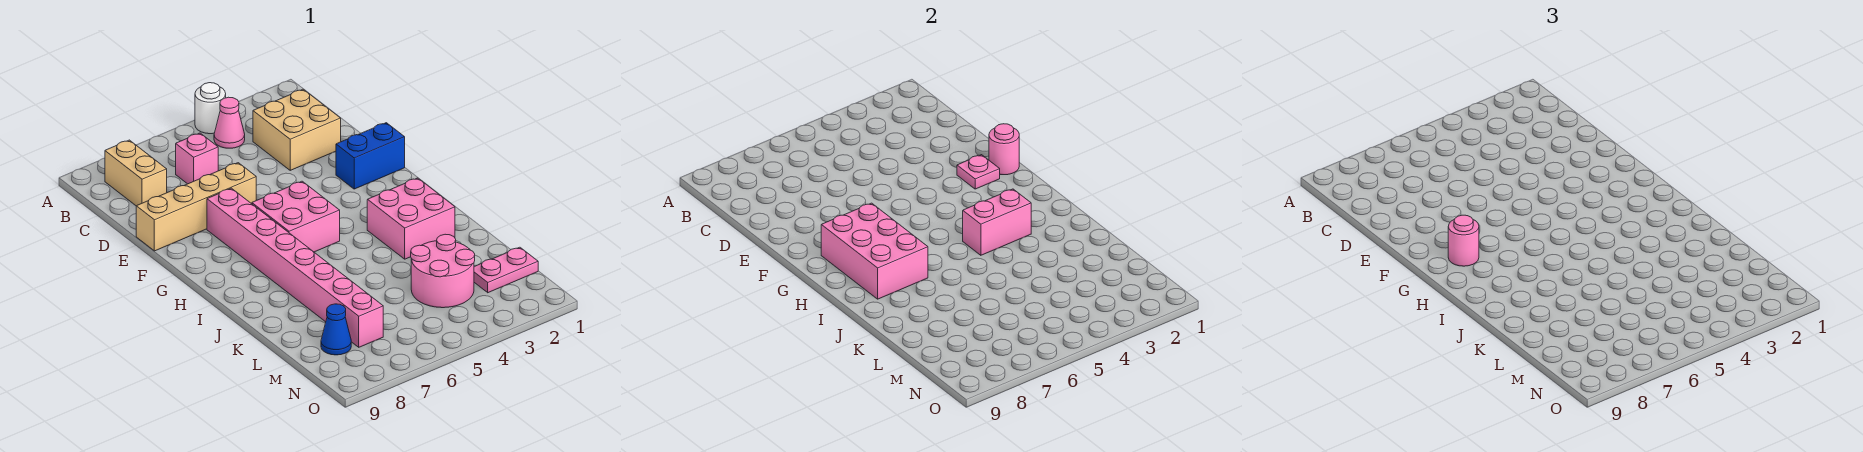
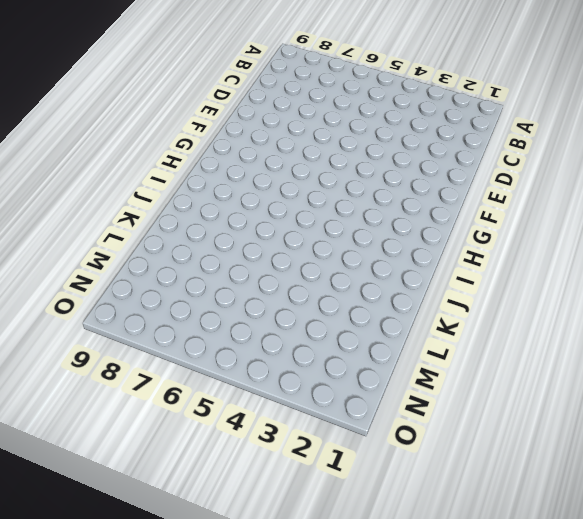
none -> white round brick A4 level 1
none -> pink cone B4 level 1
none -> tan brick B8:C8 level 1

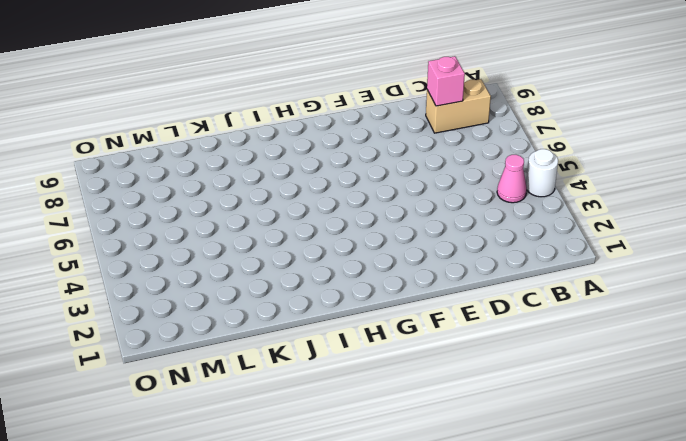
pink brick C8 level 2 -> pink brick C6 level 1
none -> tan brick C2:D3 level 1
none -> tan brick E6:E9 level 1
none -> blue brick F1:F2 level 1

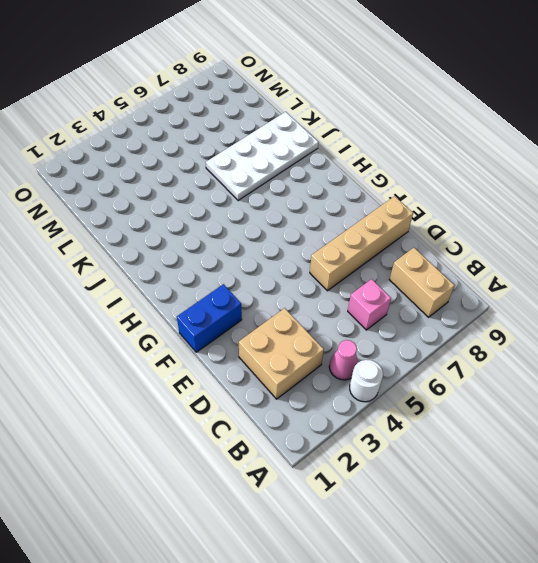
white plate J6:K9 level 1 -> pink brick F7:M7 level 1
none -> pink brick G5:H6 level 1
none -> pink brick I2:J3 level 1
none -> pink round brick L3:M4 level 1

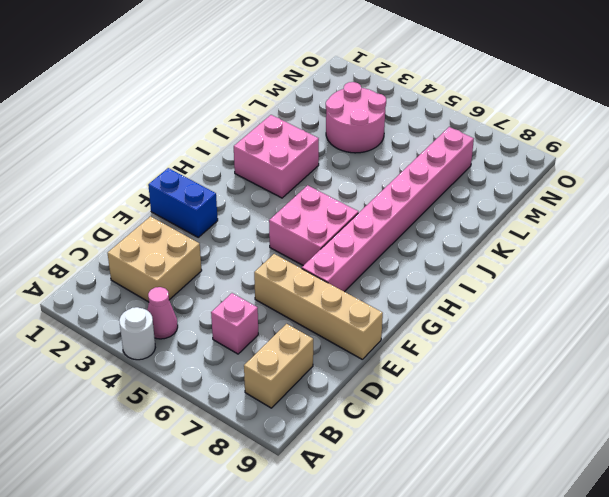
none -> pink plate M1:M2 level 1
none -> blue cone M8 level 1
none -> pink round brick F1 level 2

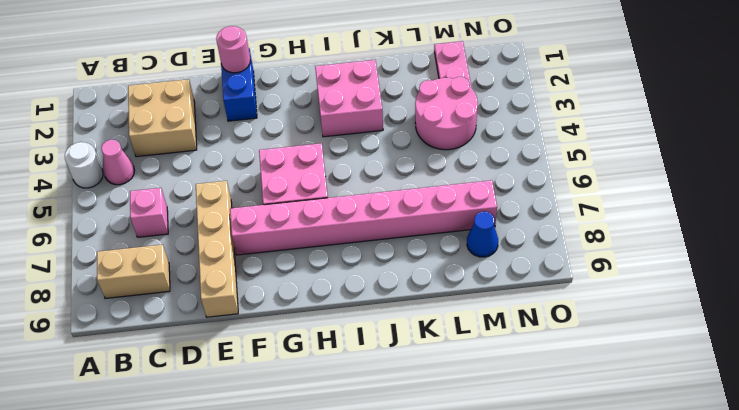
none -> pink plate F2 level 2
none -> pink brick G7:I8 level 2
none -> pink brick I3:I4 level 2

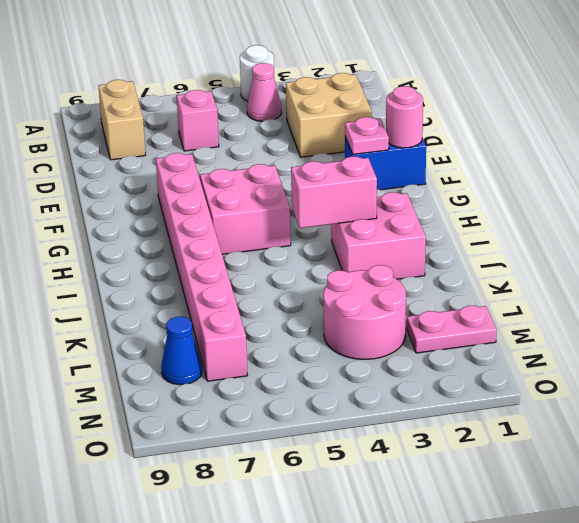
none -> tan brick E6:E9 level 1
none -> pink brick G7:I8 level 2
none -> pink round brick G8 level 3

